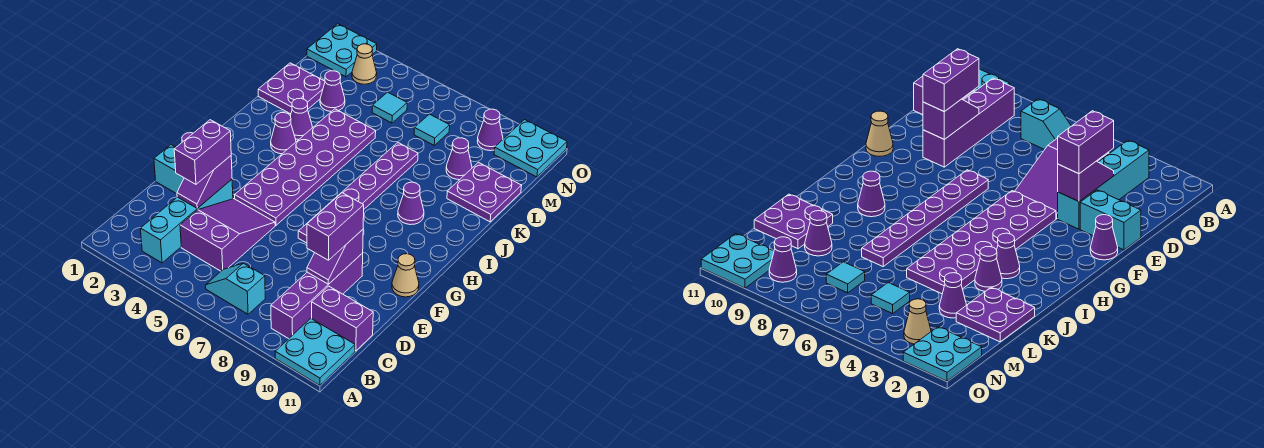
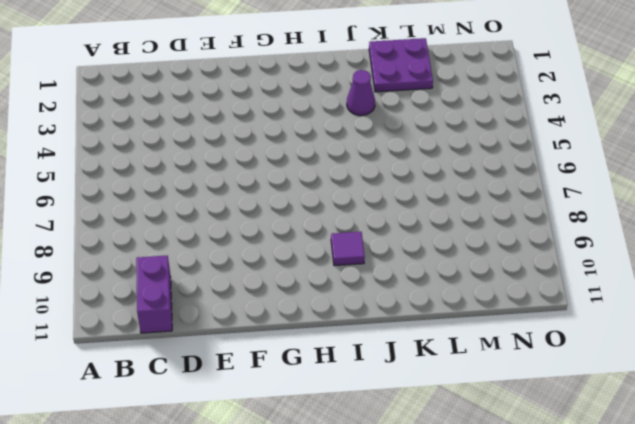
purple tile I9 level 1 -> purple cone I9 level 1
none -> cyan plate A10:B11 level 1
none -> cyan brick B3:E3 level 1
none -> cyan slope B6:B7 level 1 top 7

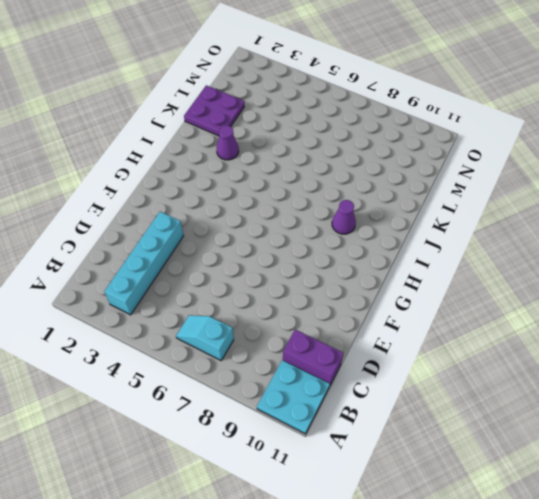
none -> purple brick B9:E9 level 1
none -> purple slope C4:E5 level 1 top C
none -> cyan brick E1:E2 level 1

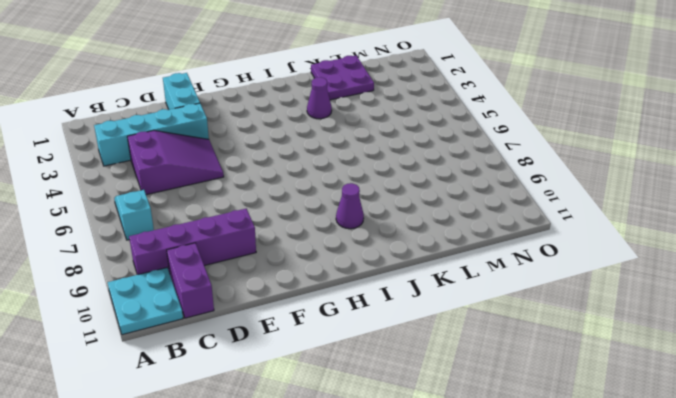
none -> purple cone F1 level 1
none -> purple plate F4:K5 level 1
none -> purple plate F7:K7 level 1

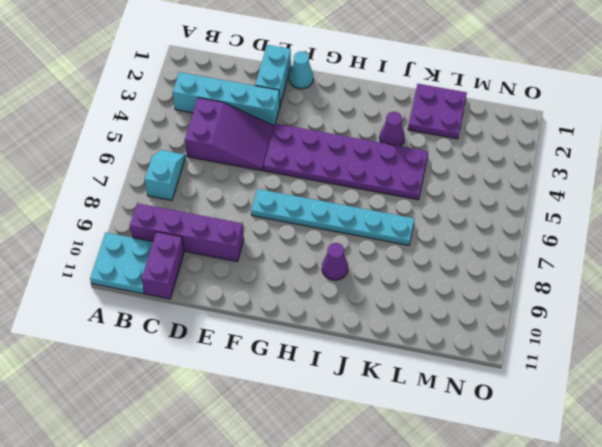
cyan cone F1 level 1 -> purple cone F1 level 1
cyan plate F7:K7 level 1 -> purple plate F7:K7 level 1
none -> tan cone F11 level 1
none -> purple cone I3 level 1
none -> purple plate K10:L11 level 1

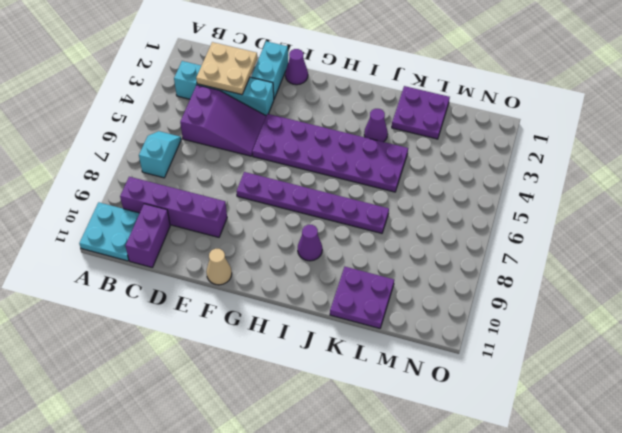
tan plate C2:D3 level 2 -> purple slope D3:E3 level 2 top E
none -> purple cone I3 level 1
none -> purple cone L3 level 1
none -> purple cone L9 level 1

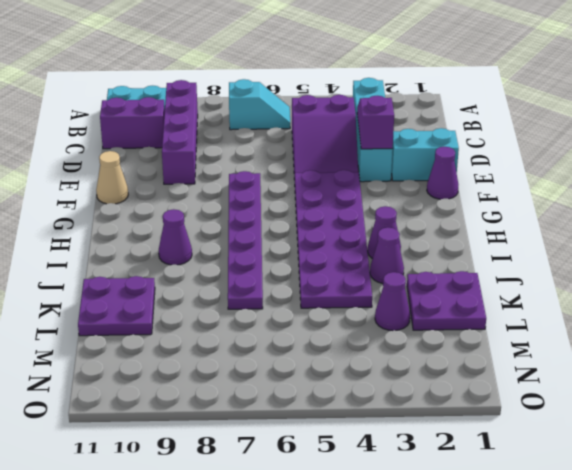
none -> purple cone L9 level 1
none -> cyan tile M5 level 1
none -> cyan tile M7 level 1

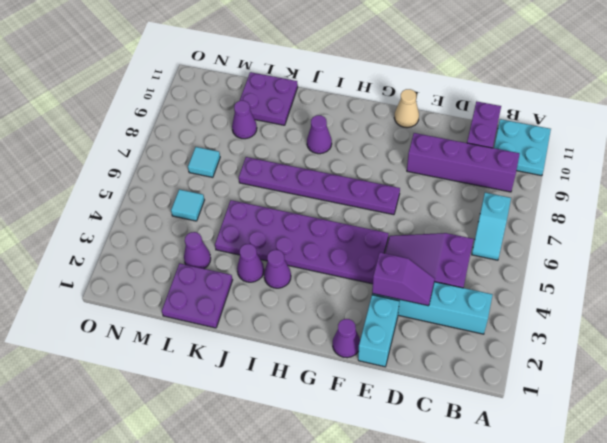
none -> cyan plate N1:O2 level 1
none -> tan cone N3 level 1
none -> purple cone N9 level 1

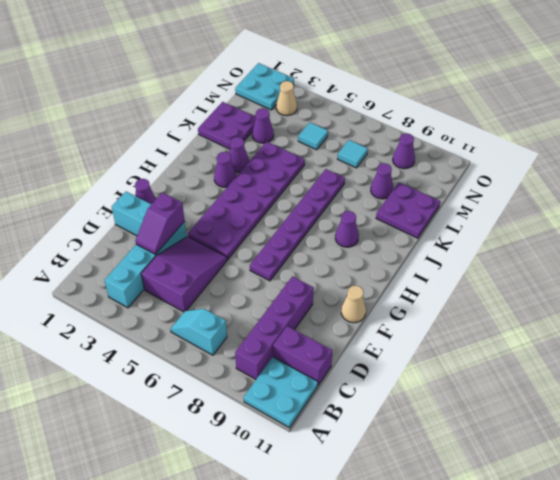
none -> cyan plate N10:O11 level 1
none -> purple slope D9:E9 level 2 top E
none -> purple brick D3:E3 level 3

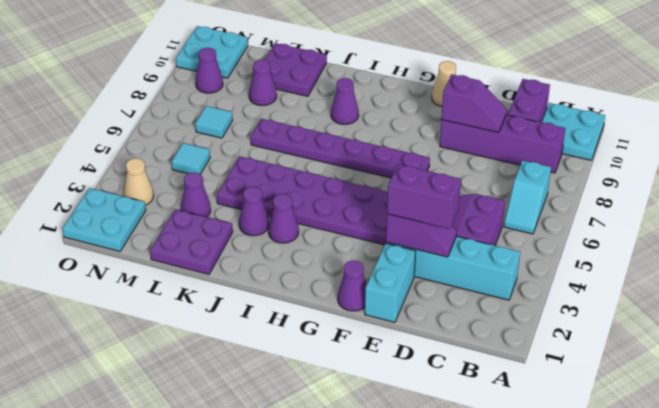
none -> purple brick D9:E9 level 3

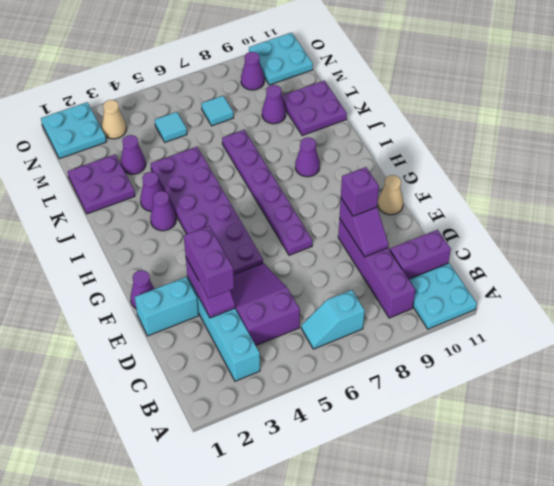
purple brick E9 level 3 -> purple brick D9:E9 level 3

